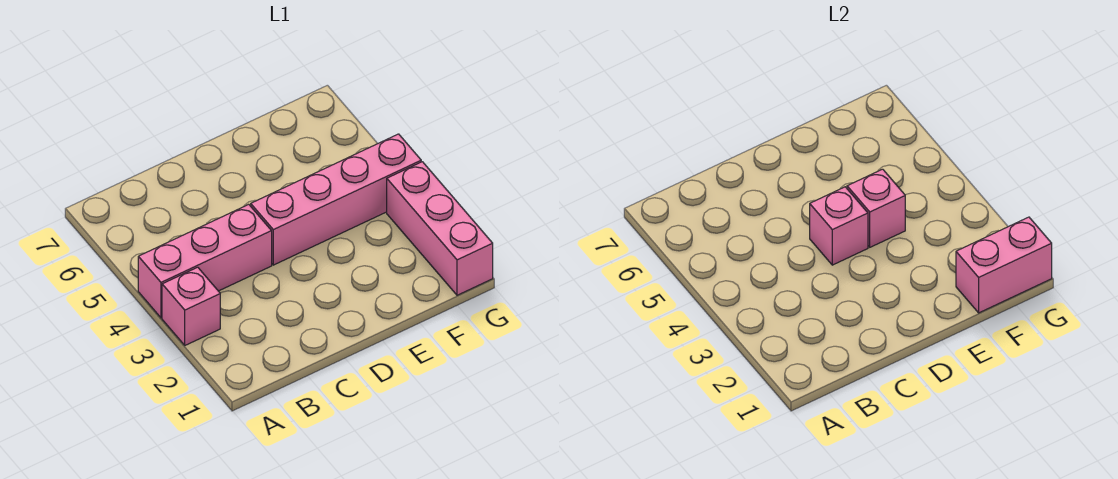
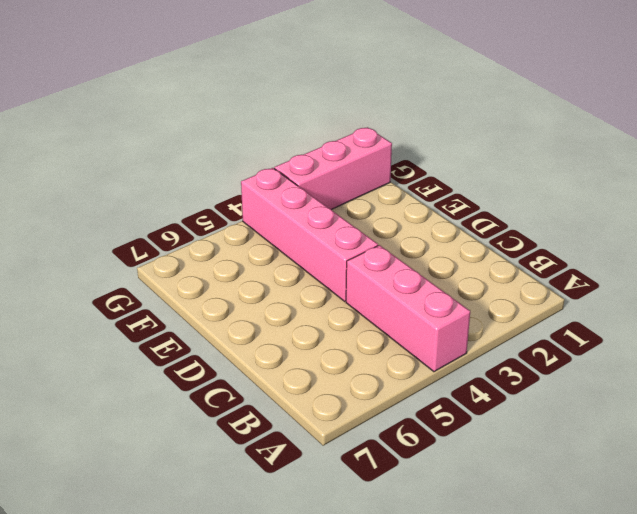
none -> pink brick A3 level 1
none -> pink brick D4 level 2

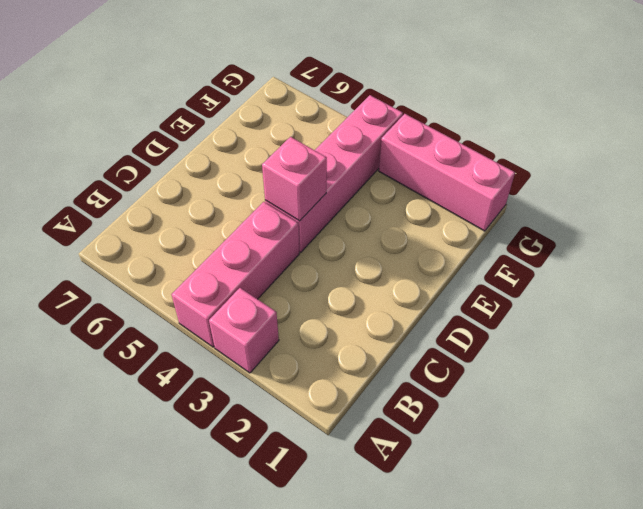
none -> pink brick E4 level 2
none -> pink brick F1:G1 level 2

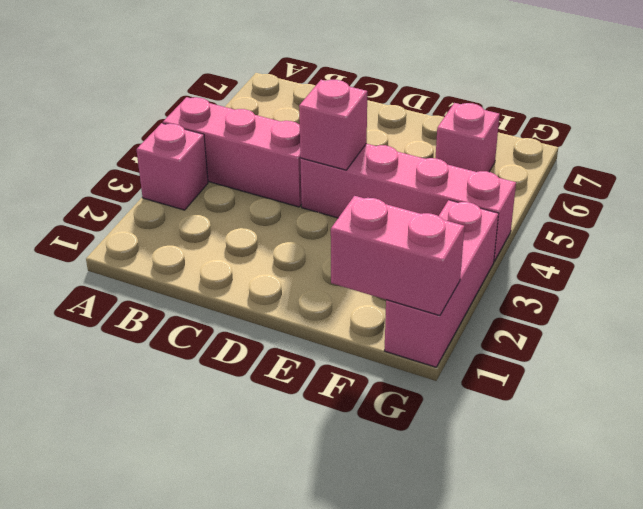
pink brick F6 level 1 -> pink brick E4 level 2

